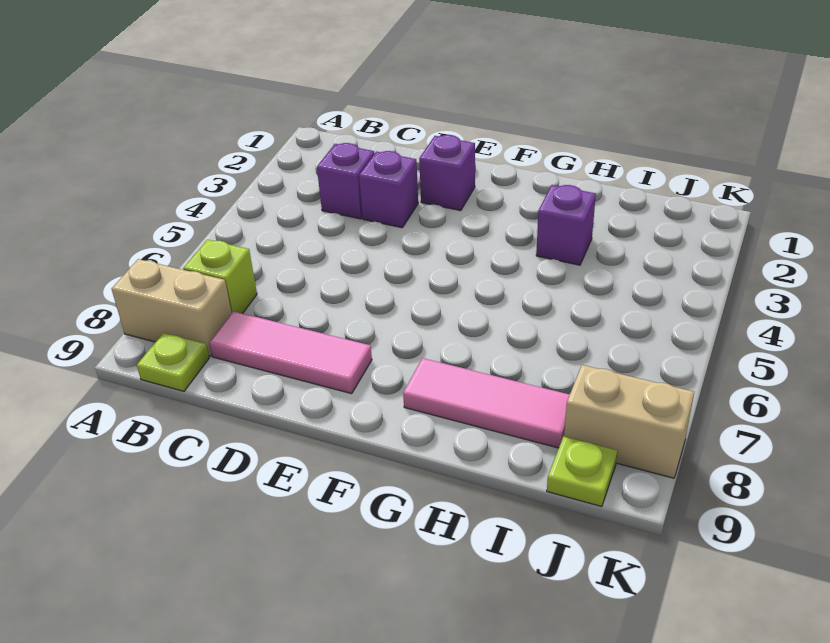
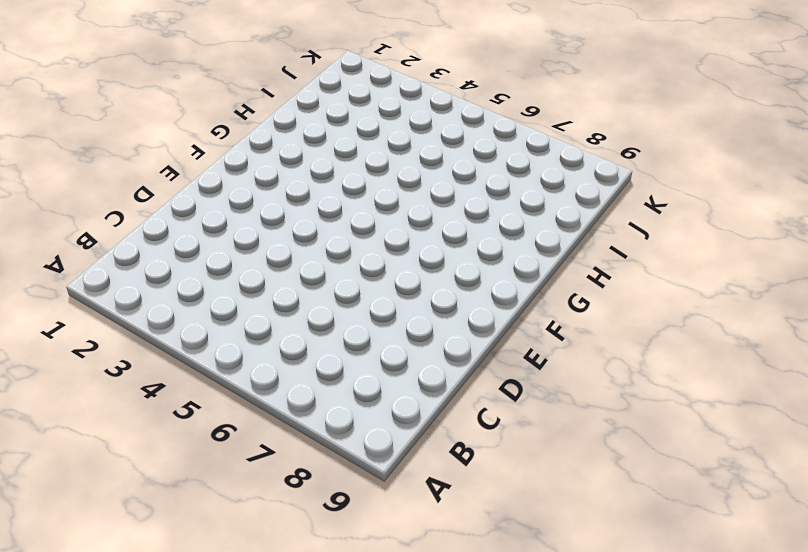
none -> tan brick A8:B8 level 1
none -> lime brick B7 level 1

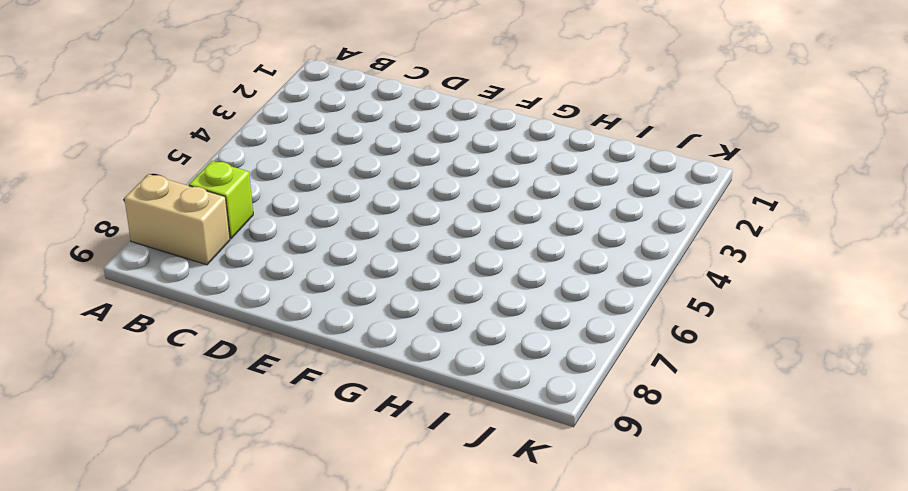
none -> lime plate B9 level 1
none -> purple brick C3 level 1

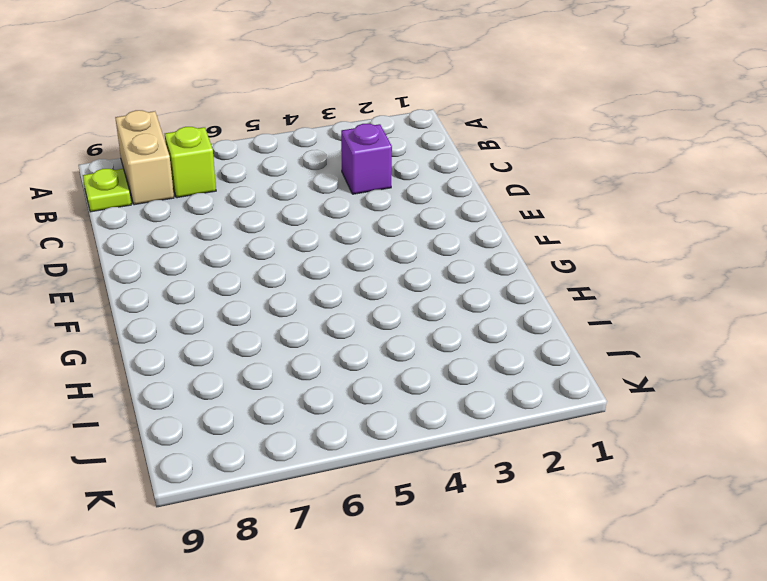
none -> pink tile C8:E8 level 1
none -> purple brick D3 level 1

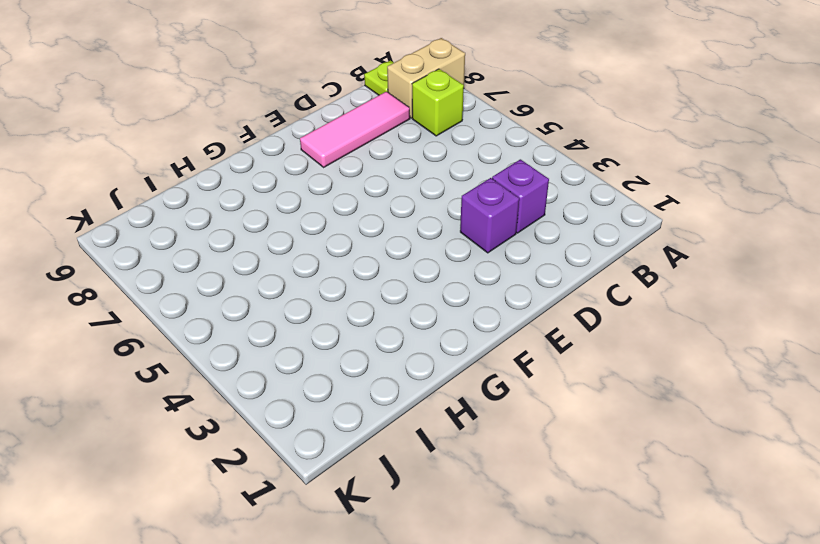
none -> purple brick E2 level 1
none -> pink tile G8:I8 level 1

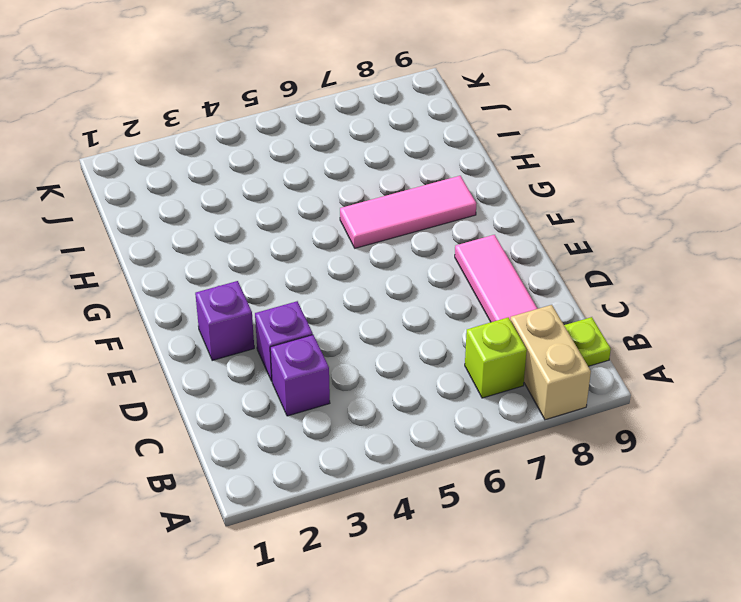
pink tile G6:G8 level 1 -> pink tile G8:I8 level 1
none -> purple brick H3 level 1
none -> tan brick J8:K8 level 1

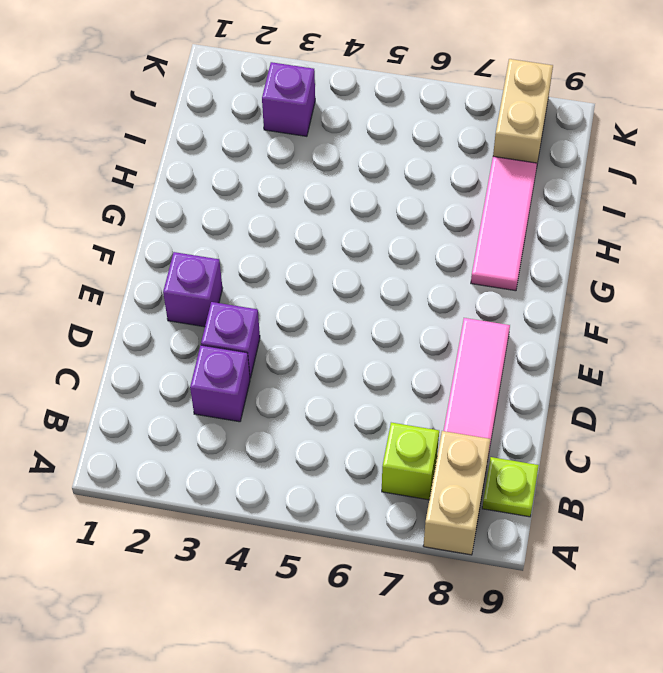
purple brick J3 level 1 -> purple brick H3 level 1
none -> lime plate J9 level 1

